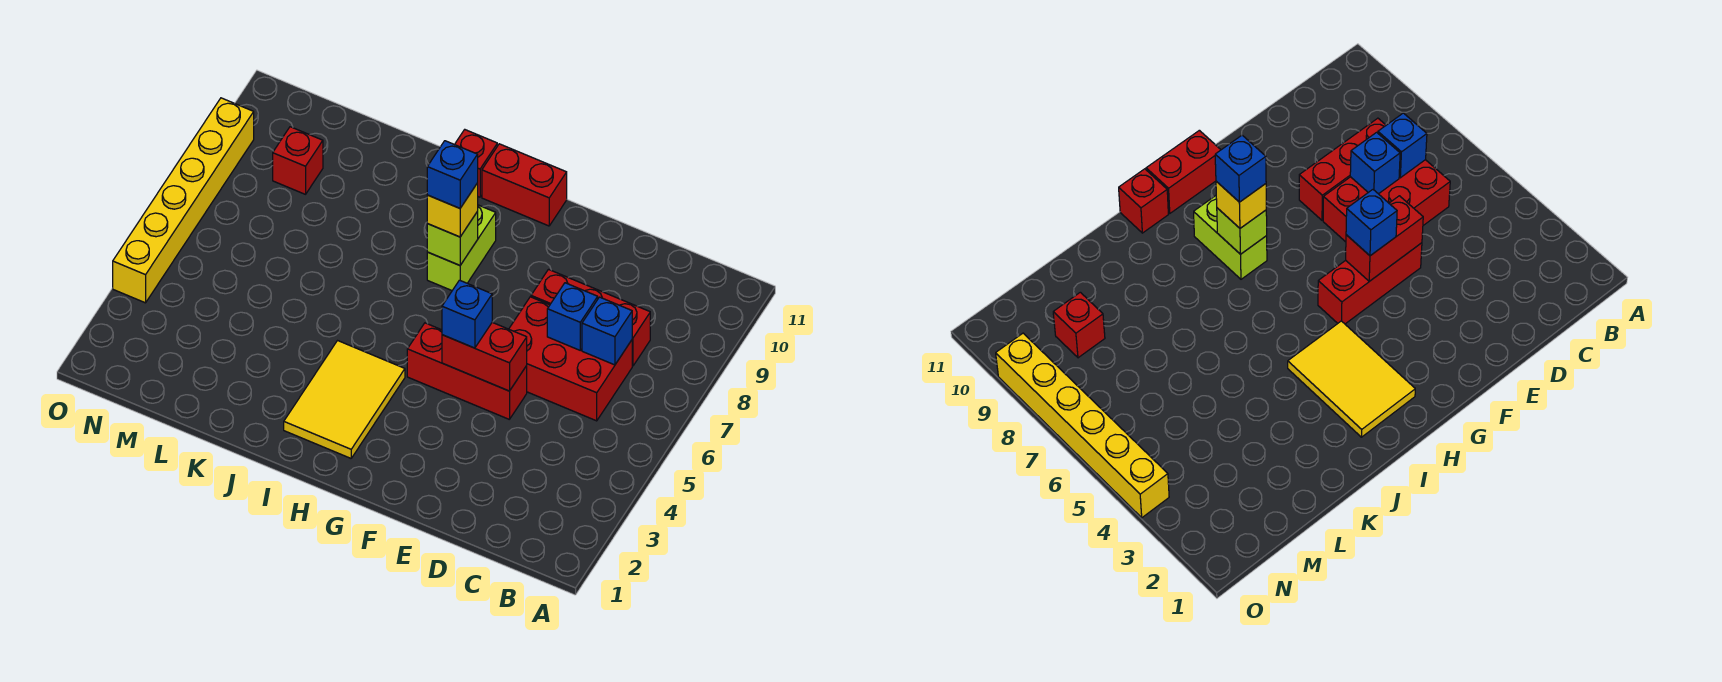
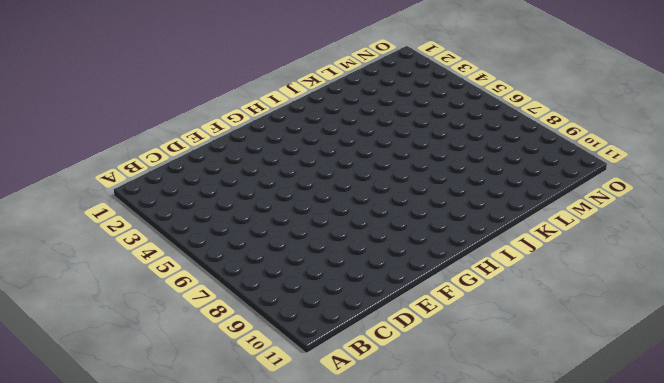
none -> red brick C6:E7 level 1
none -> red brick C8:E8 level 1
none -> red brick E5:G5 level 1

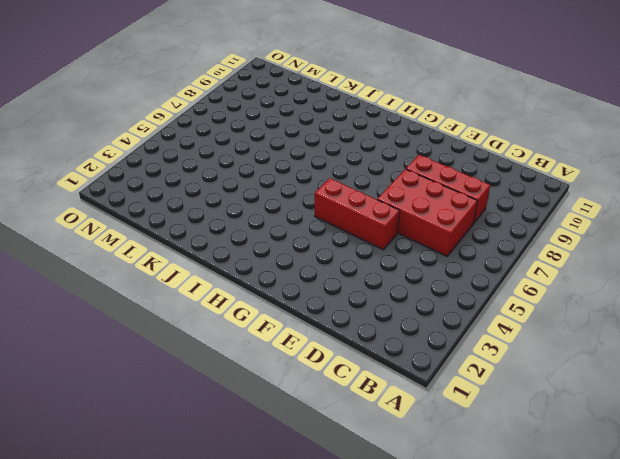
none -> red brick G11:H11 level 1
none -> yellow tile H2:I4 level 1
none -> lime brick H8:H9 level 1

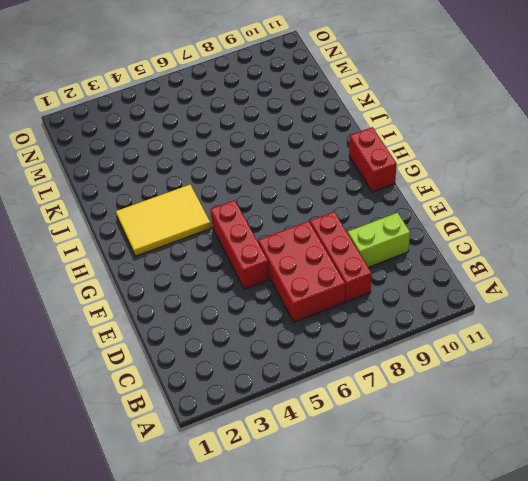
lime brick D9:D10 level 1 -> lime brick H8:H9 level 1
none -> red brick I11 level 1
none -> red brick M9 level 1
none -> yellow brick O4:O9 level 1

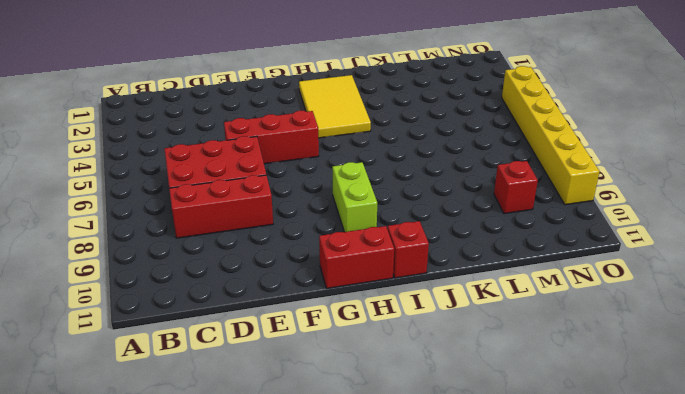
none -> blue brick C7 level 2
none -> blue brick D7 level 2
none -> red brick E5:F5 level 2

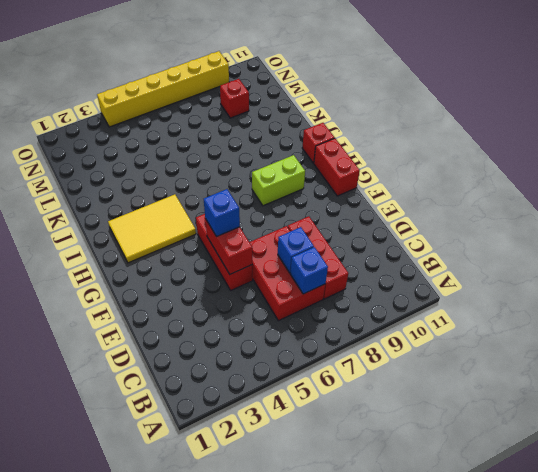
none -> lime brick H8 level 2
none -> yellow brick H8 level 3
none -> blue brick H8 level 4

